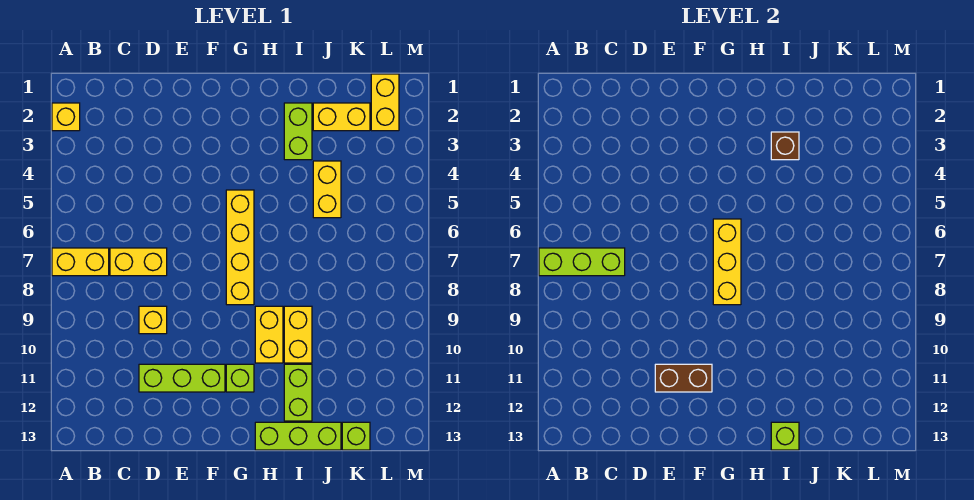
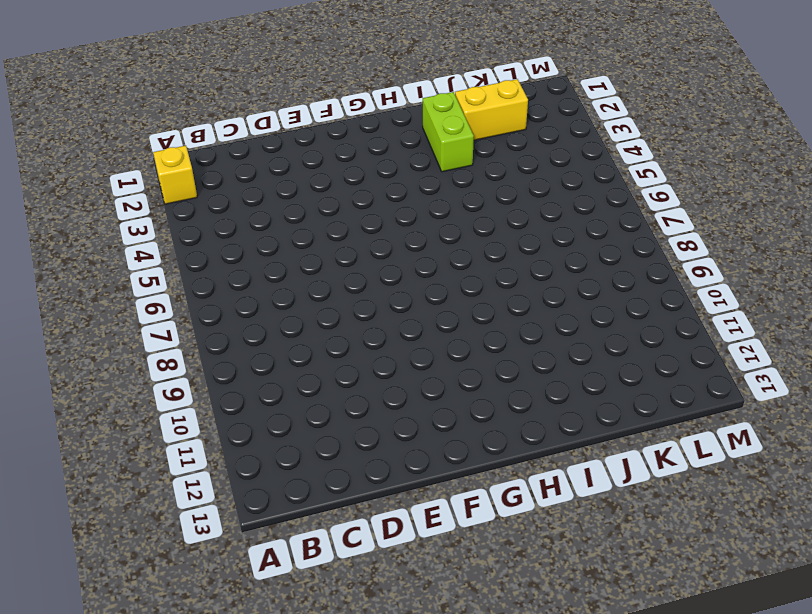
none -> yellow brick A7:B7 level 1
none -> yellow brick C7:D7 level 1
none -> yellow brick D9 level 1

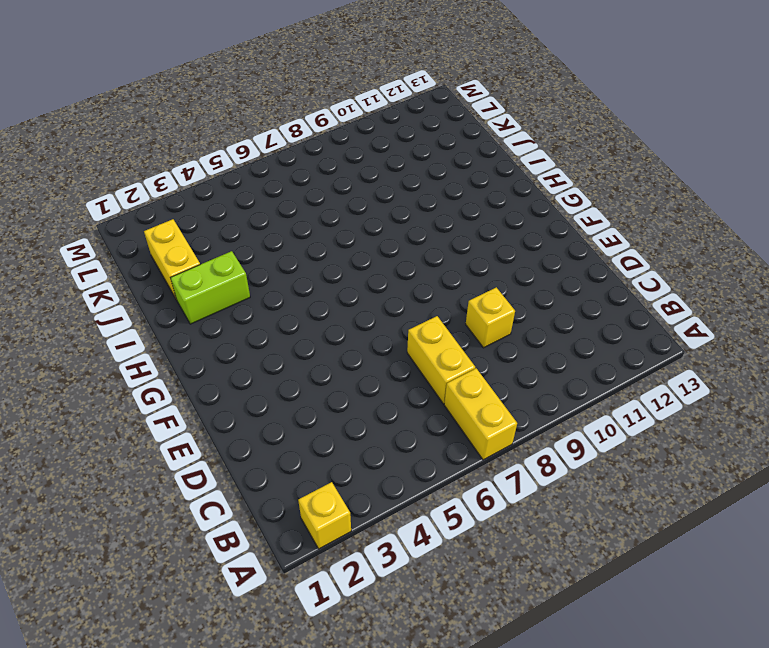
none -> lime brick D11:F11 level 1
none -> yellow brick G5:G8 level 1
none -> lime brick G11 level 1

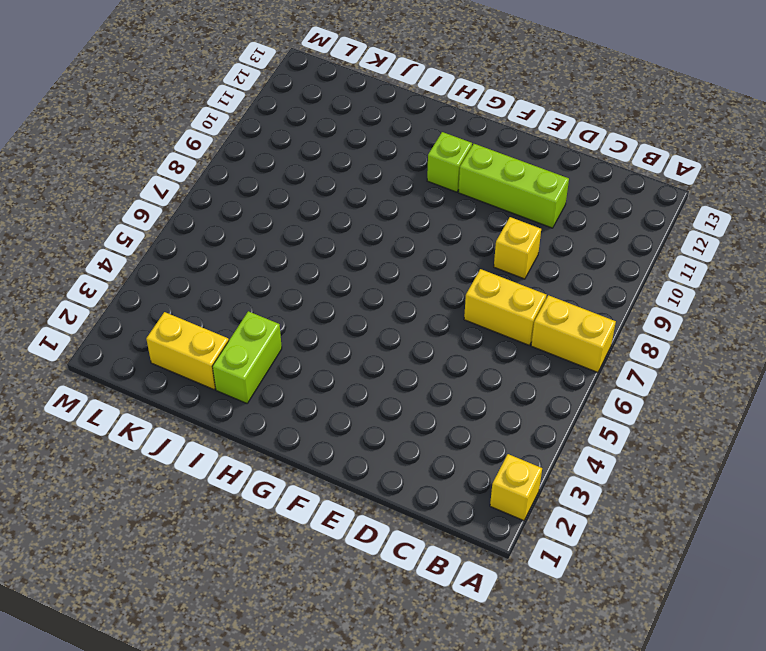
none -> yellow brick G5:G8 level 1
none -> yellow brick H9:H10 level 1
none -> lime brick H13:J13 level 1

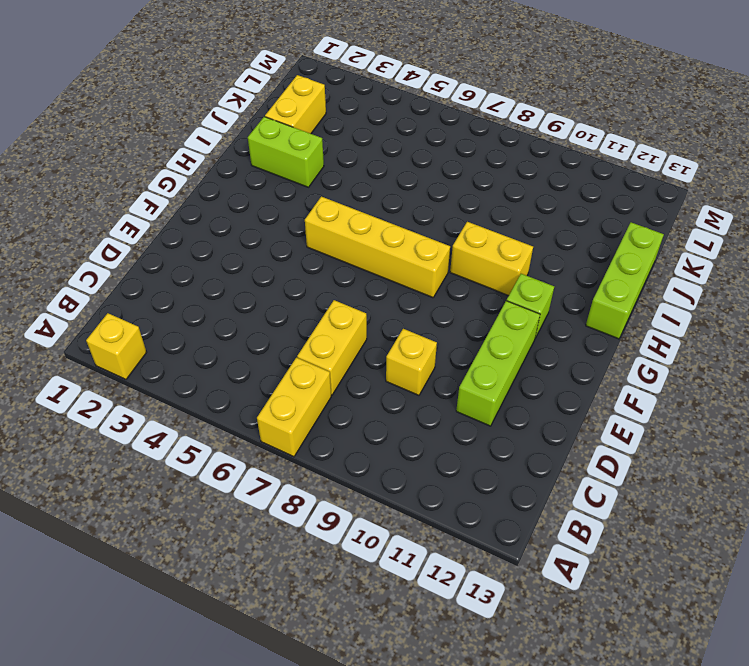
none -> yellow brick I9:I10 level 1
none -> lime brick I11:I12 level 1
none -> yellow brick J4:J5 level 1

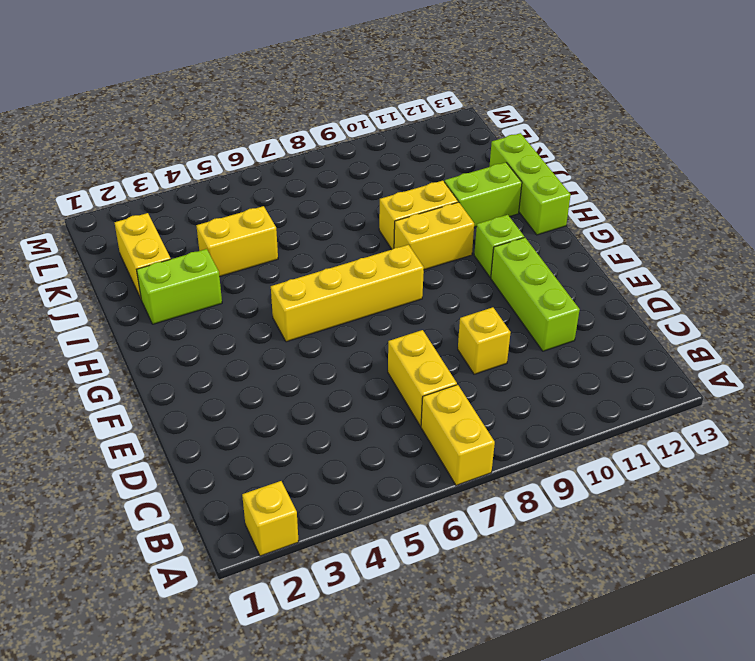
none -> lime brick K13 level 1
none -> yellow brick L1:L2 level 1
none -> lime brick A7:C7 level 2

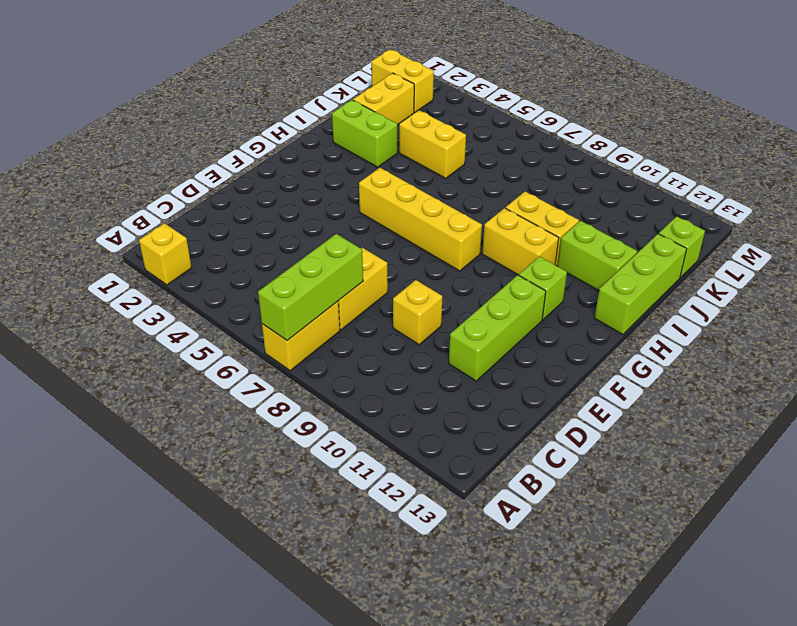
none -> brown brick E11:F11 level 2
none -> yellow brick G6:G8 level 2
none -> brown brick I3 level 2

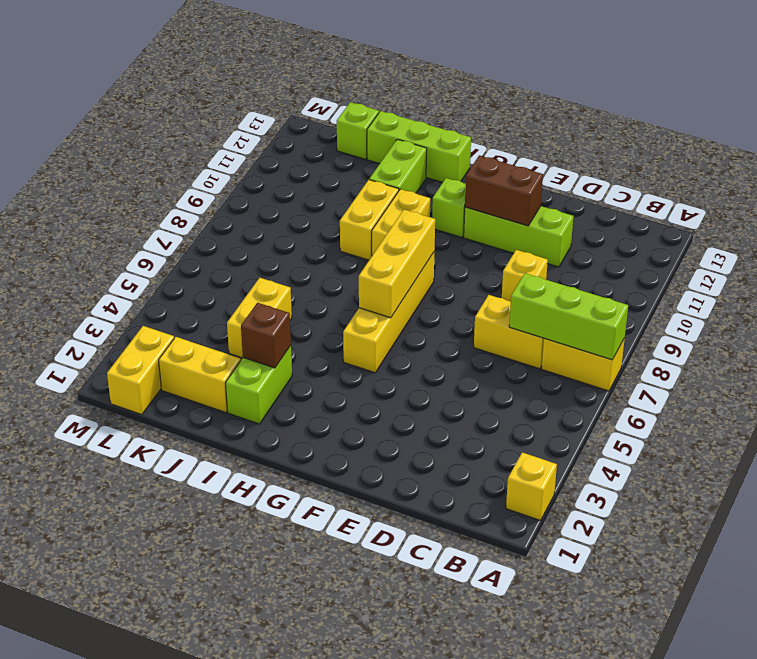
none -> lime brick I13 level 2

